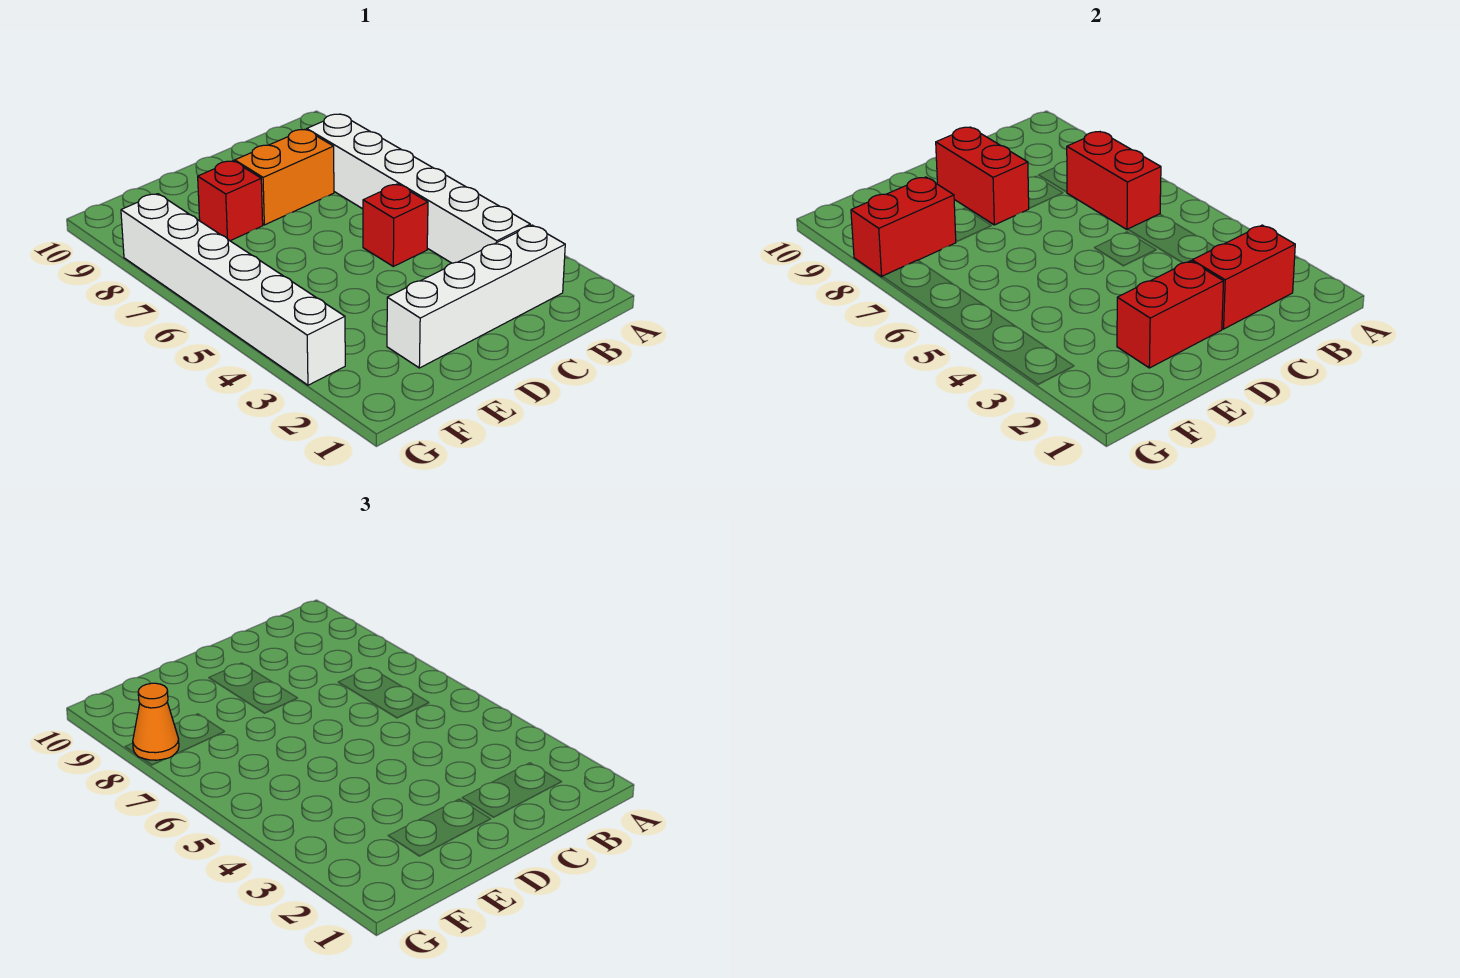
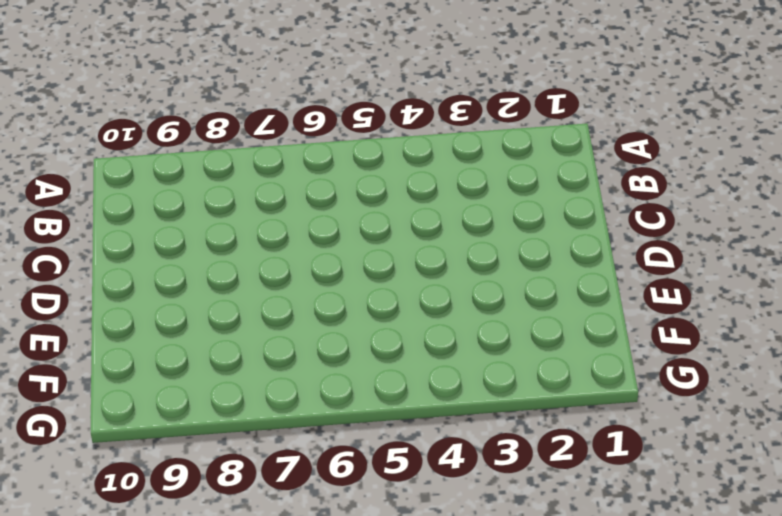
none -> white brick B2:E2 level 1
none -> white brick B3:B8 level 1
none -> red brick C5 level 1

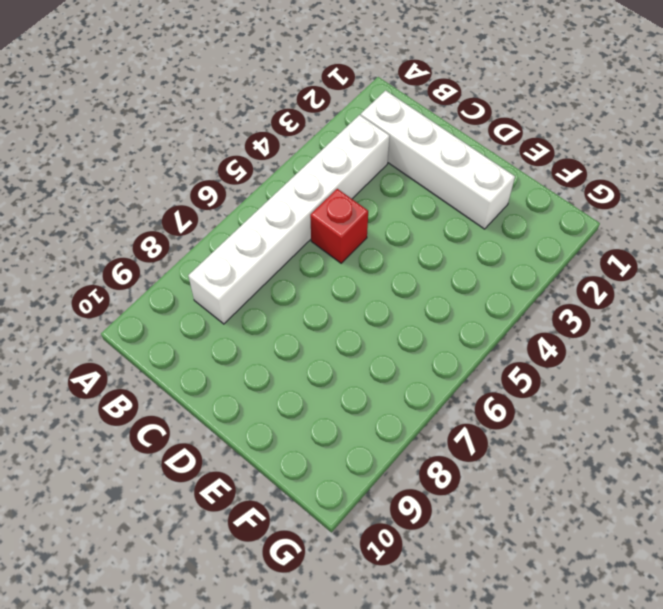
none -> orange brick C8:D8 level 1
none -> red brick E8 level 1
none -> white brick G3:G8 level 1

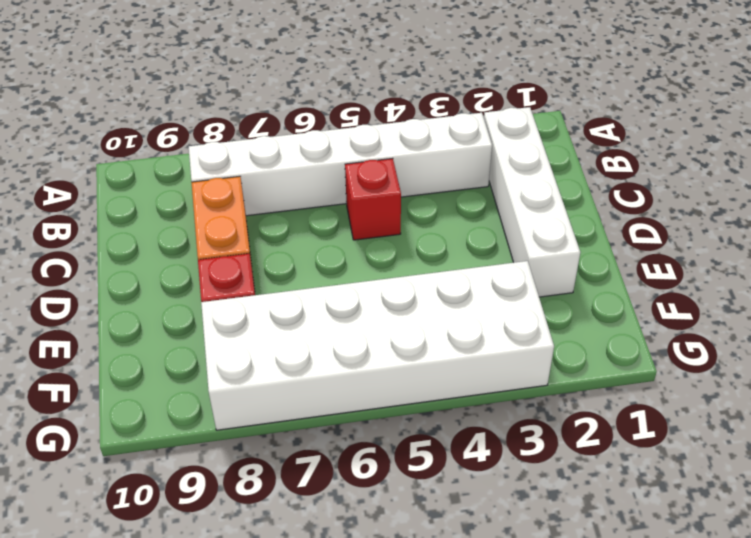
white brick F3:G8 level 1 -> white brick G3:G8 level 1
none -> red brick B2:C2 level 2
none -> red brick B6:B7 level 2
none -> red brick D2:E2 level 2

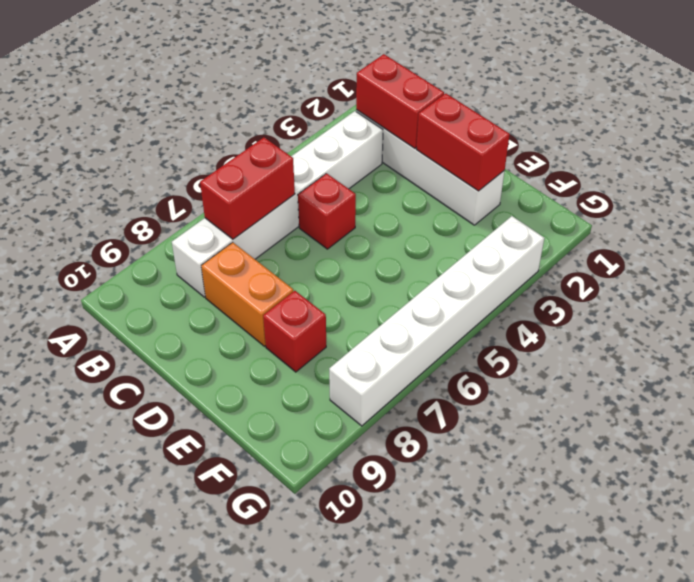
none -> red brick D8:D9 level 2
none -> red brick F8:G8 level 2
none -> orange cone G8 level 3

